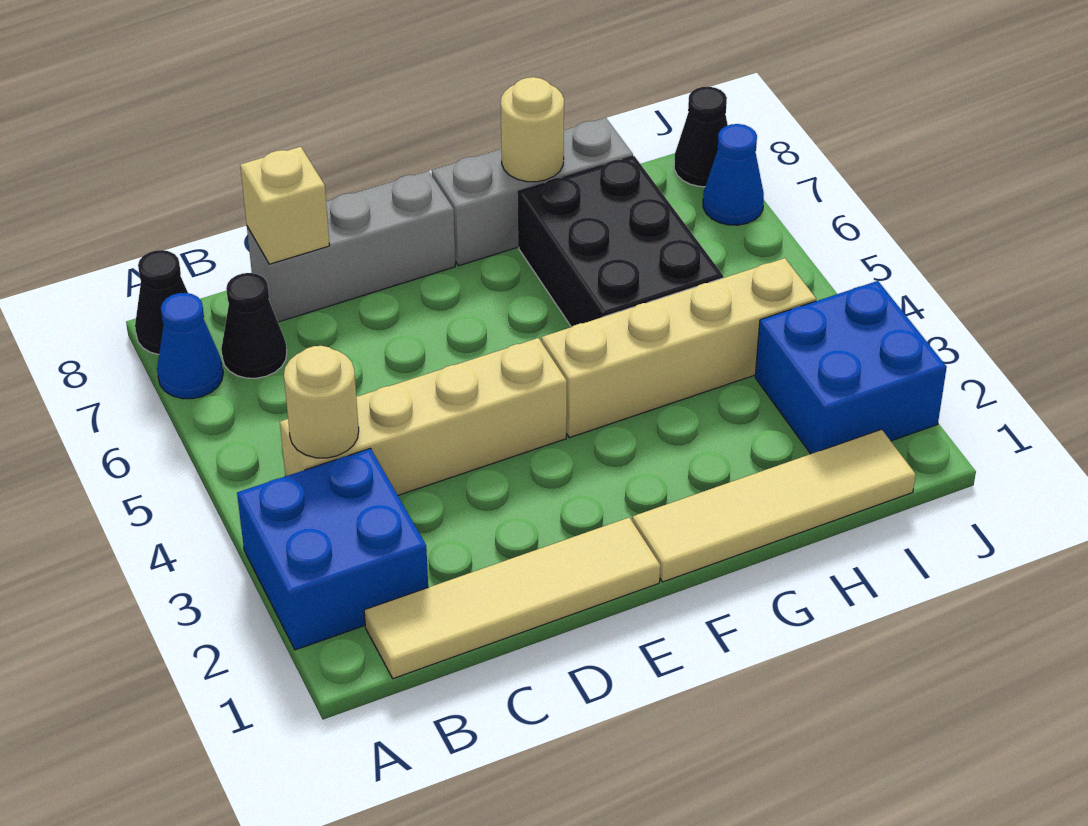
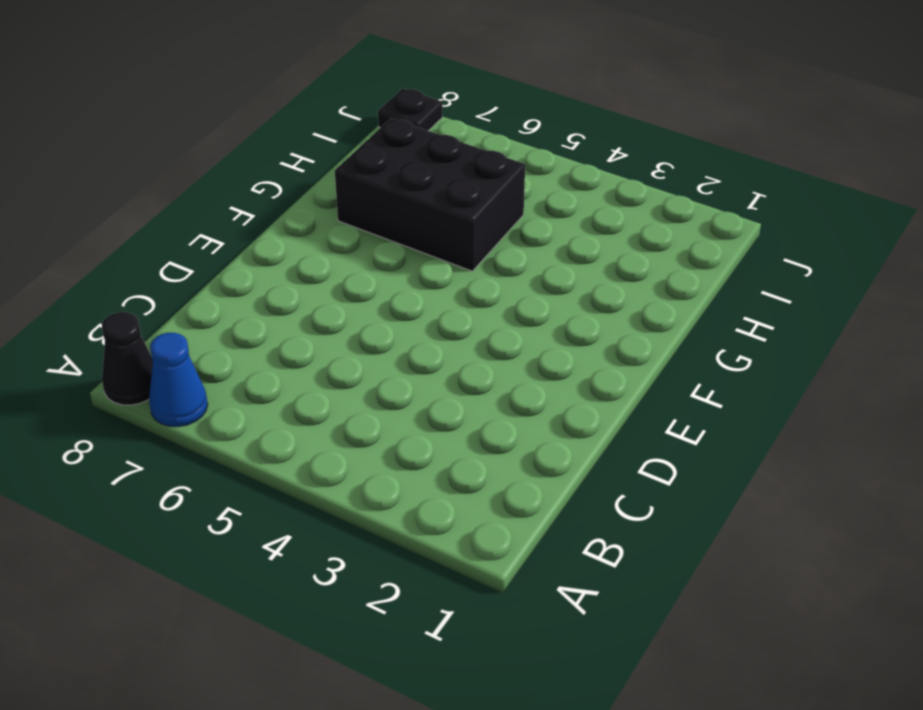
black plate J8 level 1 -> black cone J8 level 1
none -> blue brick A2:B3 level 1
none -> tan tile B1:E1 level 1
none -> tan brick B4:E4 level 1

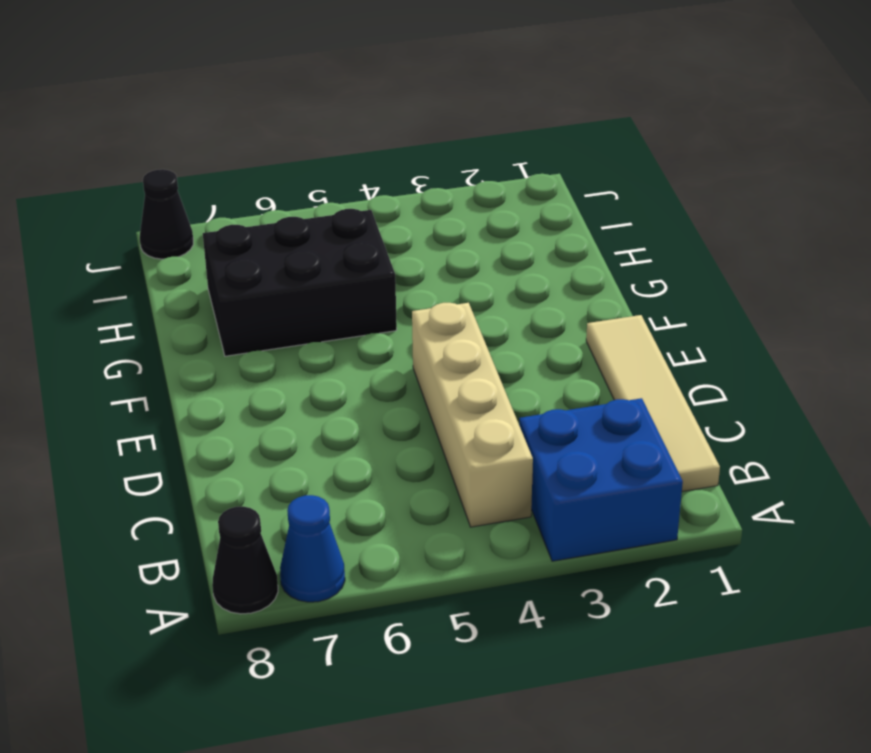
none -> black cone B7 level 1
none -> grey brick C8:E8 level 1
none -> tan tile F1:I1 level 1

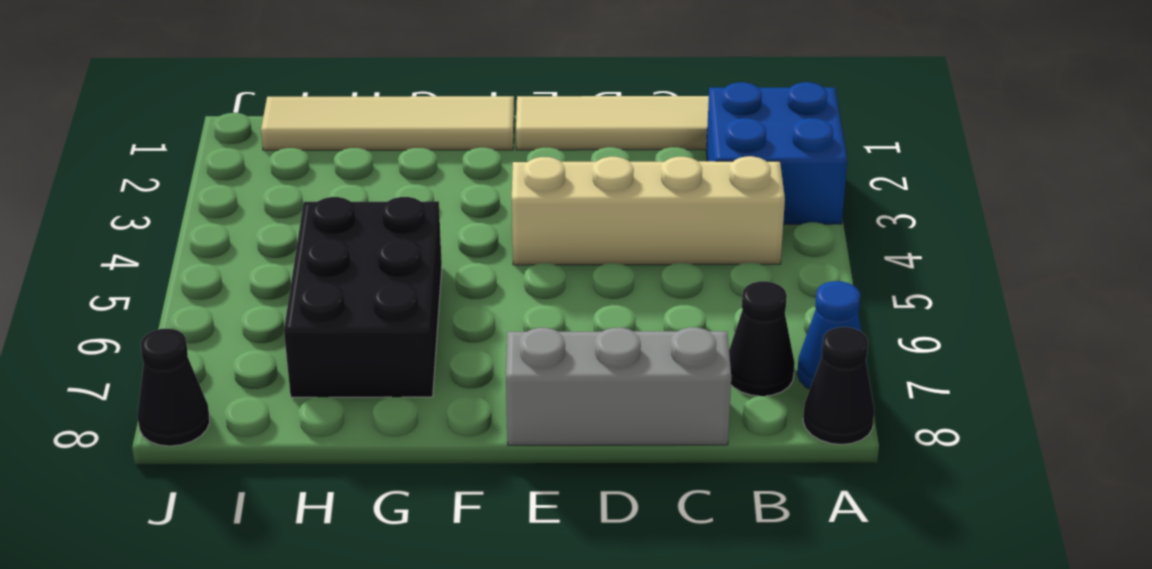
none -> tan brick F4:I4 level 1
none -> grey brick F8:H8 level 1
none -> blue brick I2:J3 level 1

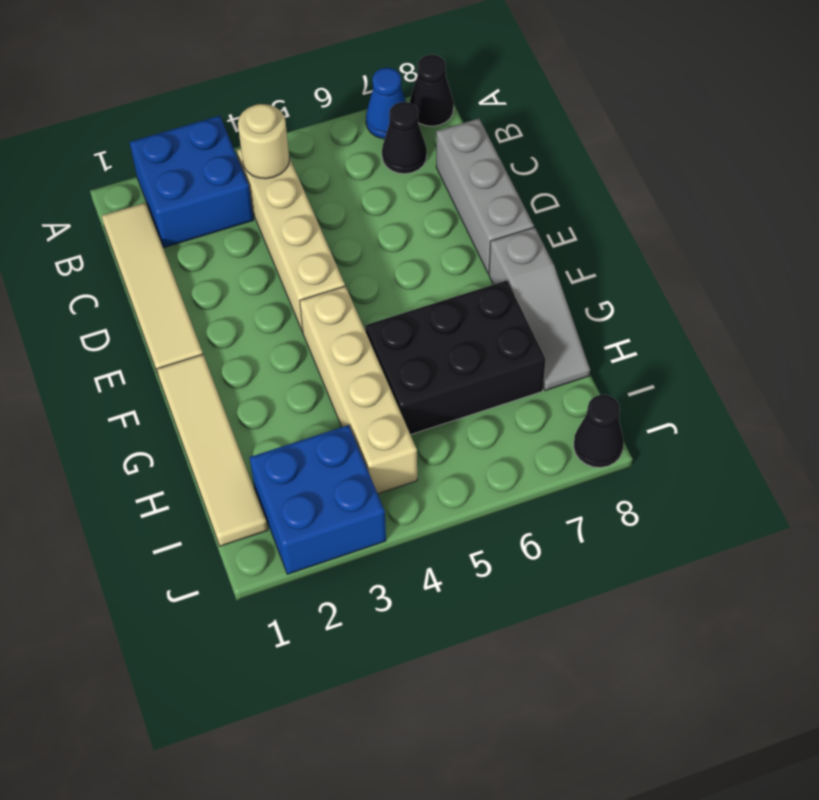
grey slope F8:H8 level 1 top F -> grey brick F8:H8 level 1
none -> blue cone J7 level 1
none -> tan brick C8 level 2
none -> tan round brick G8 level 2

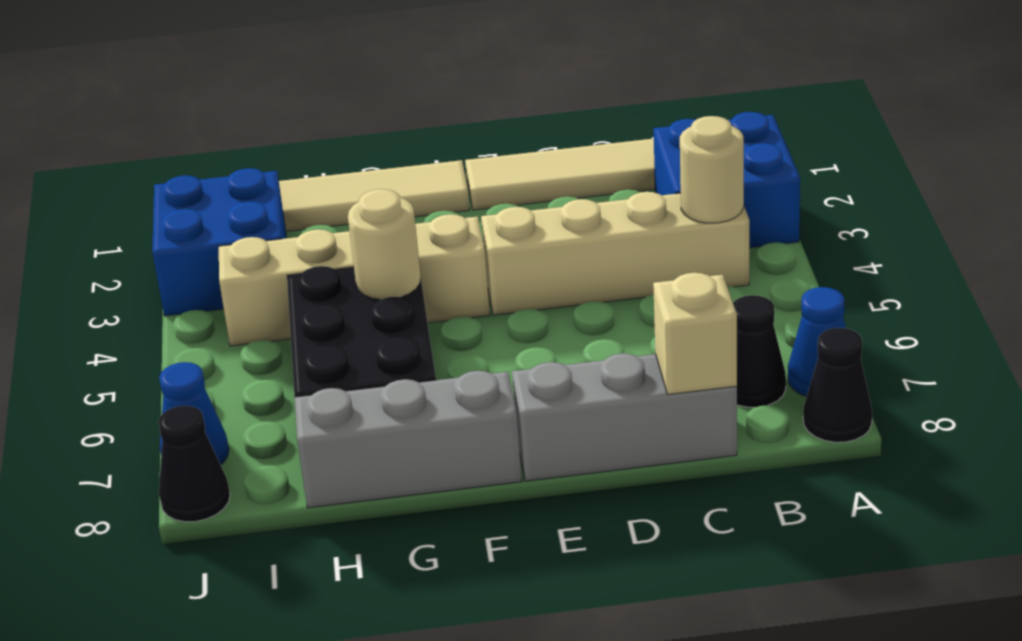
tan round brick G5 level 2 -> tan round brick G8 level 2

